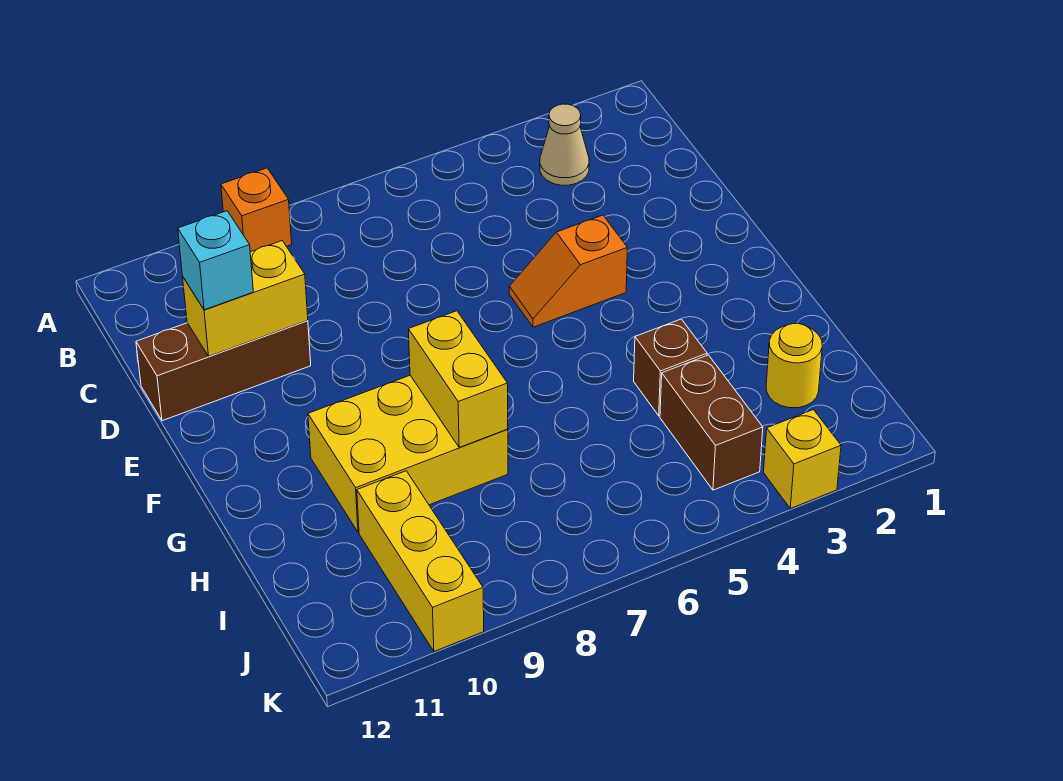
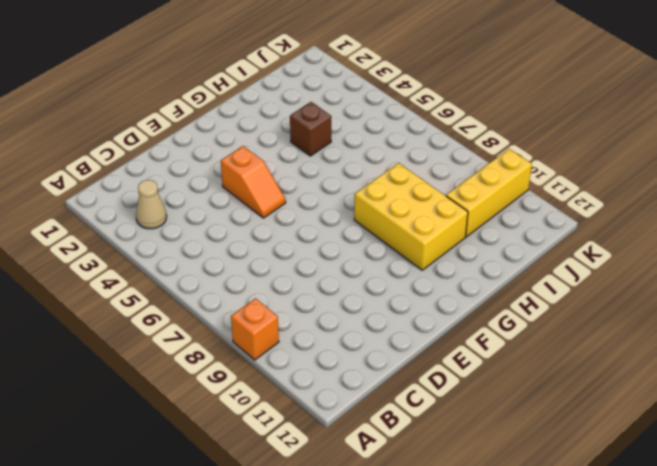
none -> brown brick D10:D12 level 1
none -> yellow round brick I2 level 1
none -> brown brick I4:J4 level 1

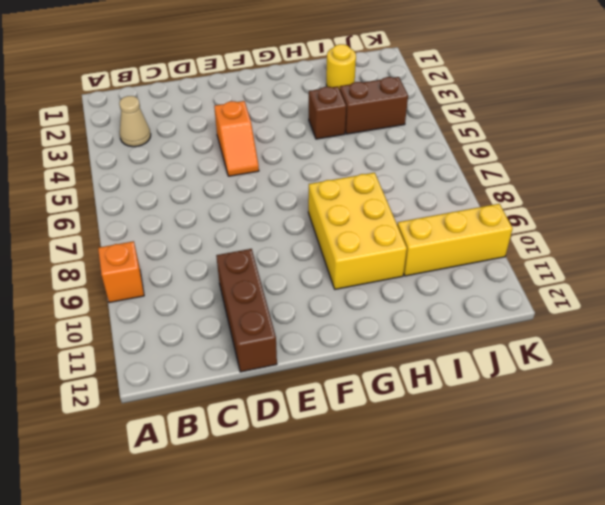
none -> yellow brick K3 level 1
none -> yellow brick D10:D11 level 2
none -> yellow brick G8:H8 level 2

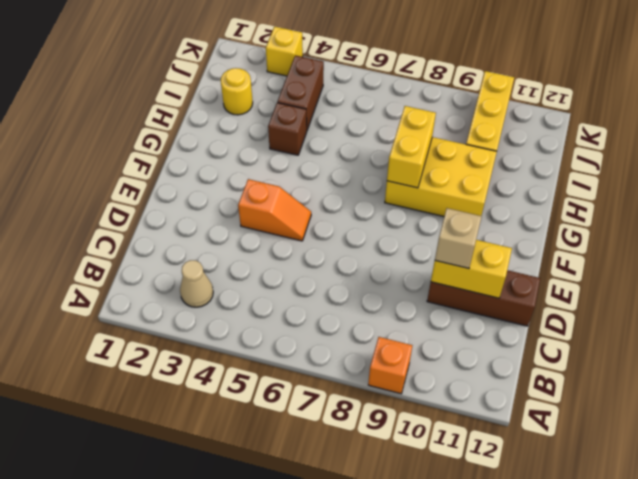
tan brick D10 level 3 -> none
none -> cyan brick D11 level 3

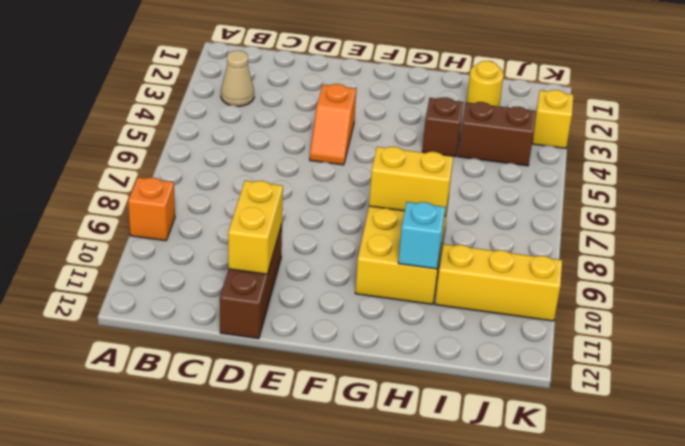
cyan brick H10 level 2 -> cyan brick D11 level 3

